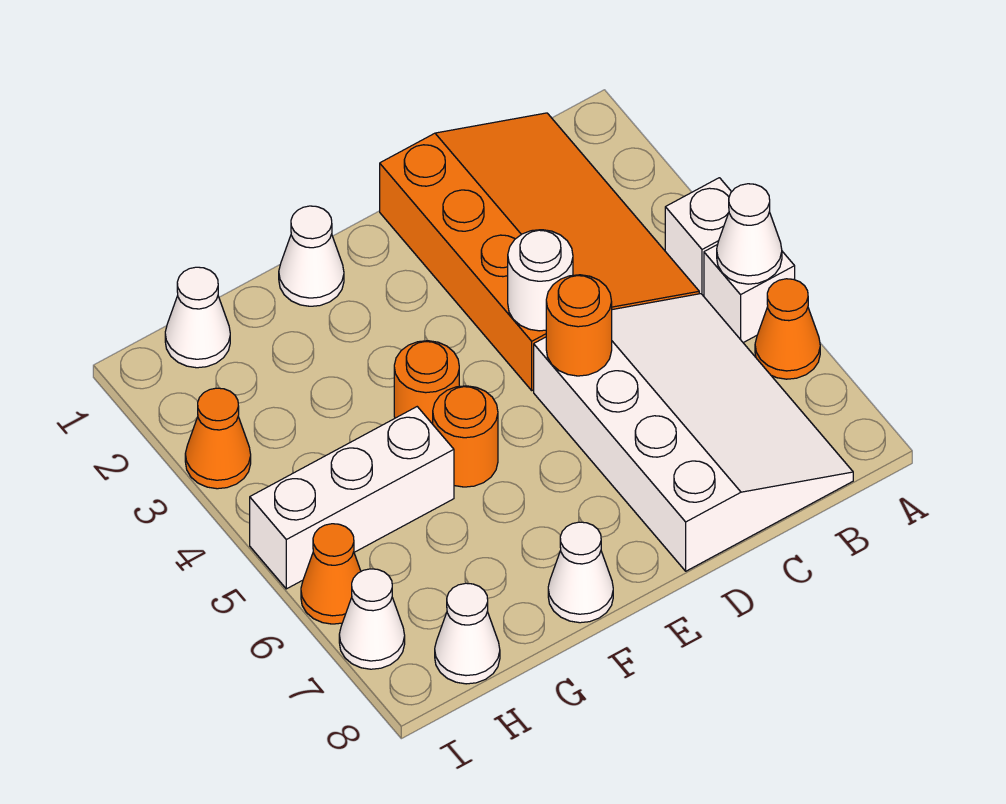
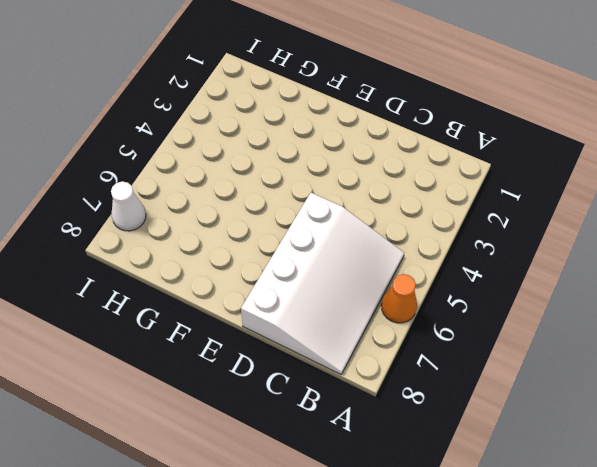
none -> white brick A4 level 1
none -> white brick A5 level 1
none -> orange slope B1:D4 level 1 top D

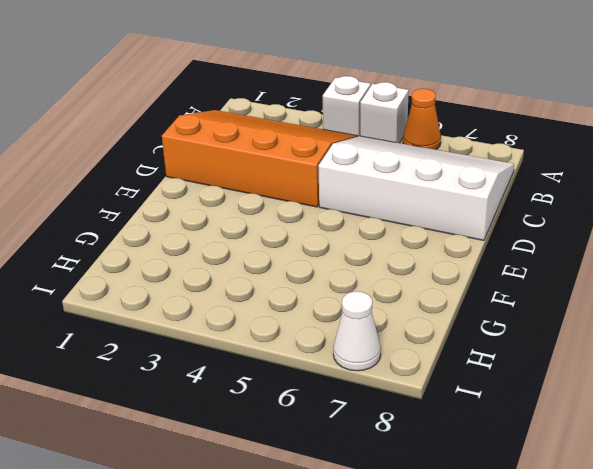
none -> white cone F1 level 1
none -> orange round brick F4 level 1
none -> orange round brick F5 level 1

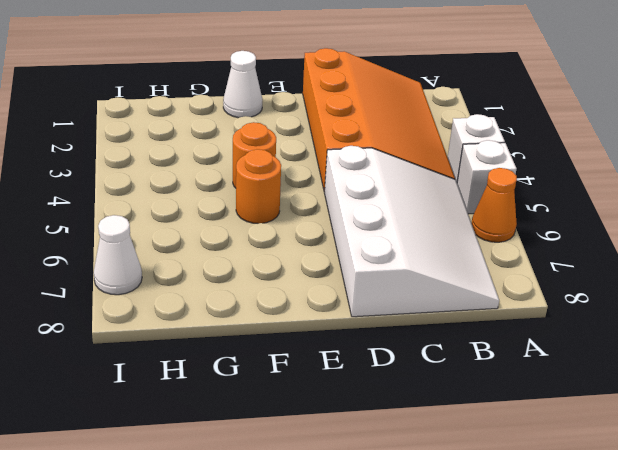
none -> white cone F8 level 1
none -> white brick G5:I5 level 1
none -> white cone H1 level 1

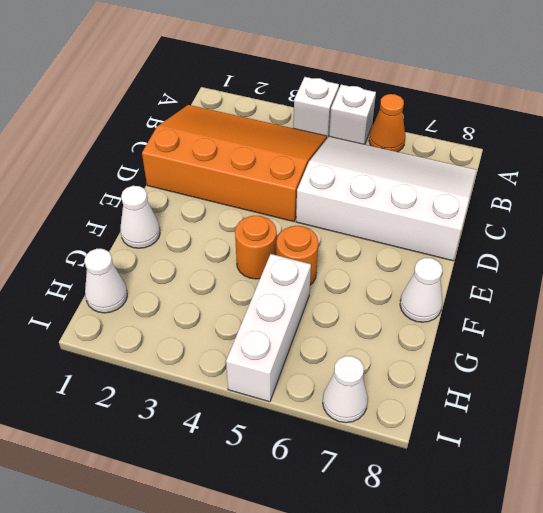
none -> white cone H8 level 1
none -> orange cone I3 level 1
none -> orange cone I6 level 1

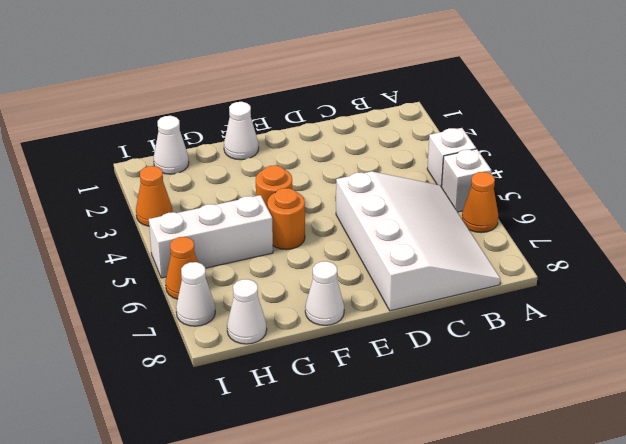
none -> orange slope B1:D4 level 1 top D
none -> white cone A5 level 2
none -> white round brick D4 level 2

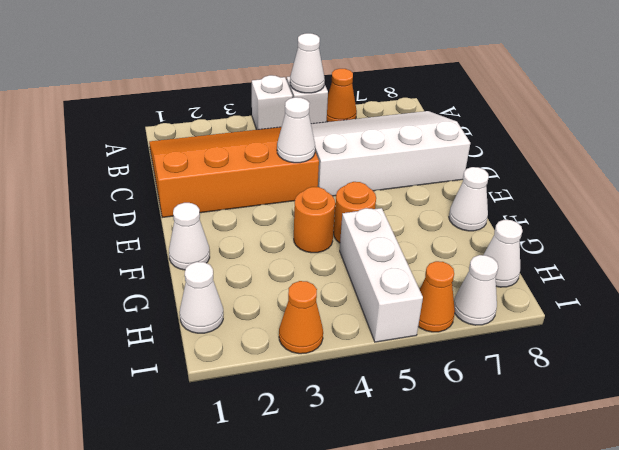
white cone D4 level 2 -> white round brick D4 level 2
none -> orange round brick D5 level 2

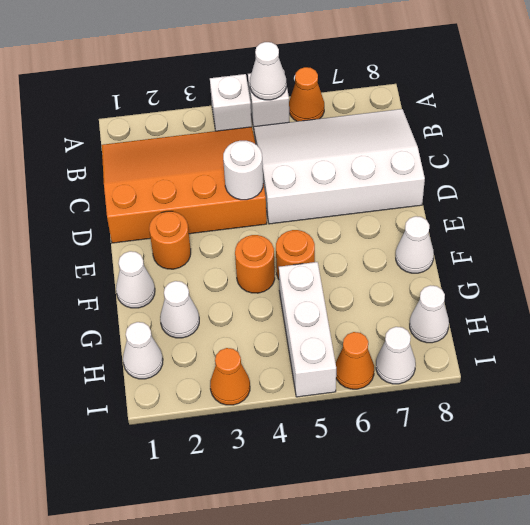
orange round brick E2 level 1 -> orange round brick D5 level 2
white cone G2 level 1 -> none

